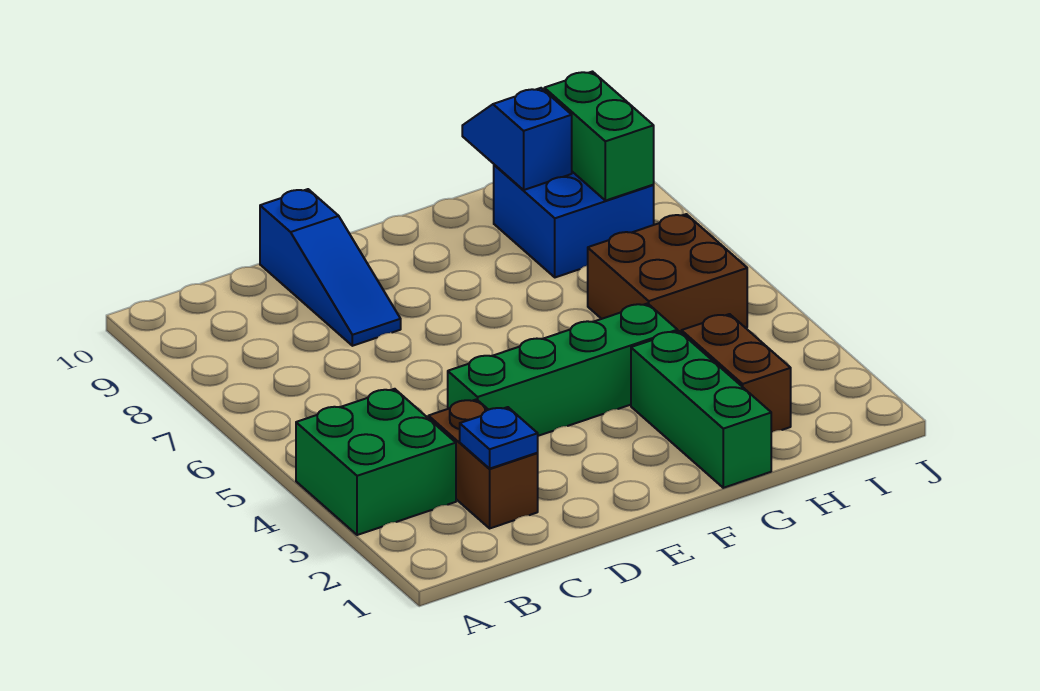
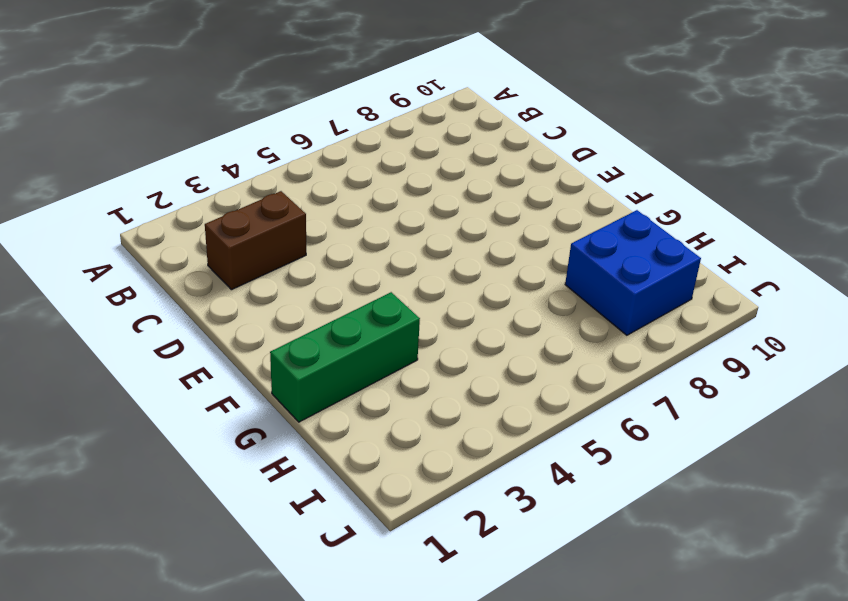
none -> green brick A3:B4 level 1
none -> green brick D4:G4 level 1

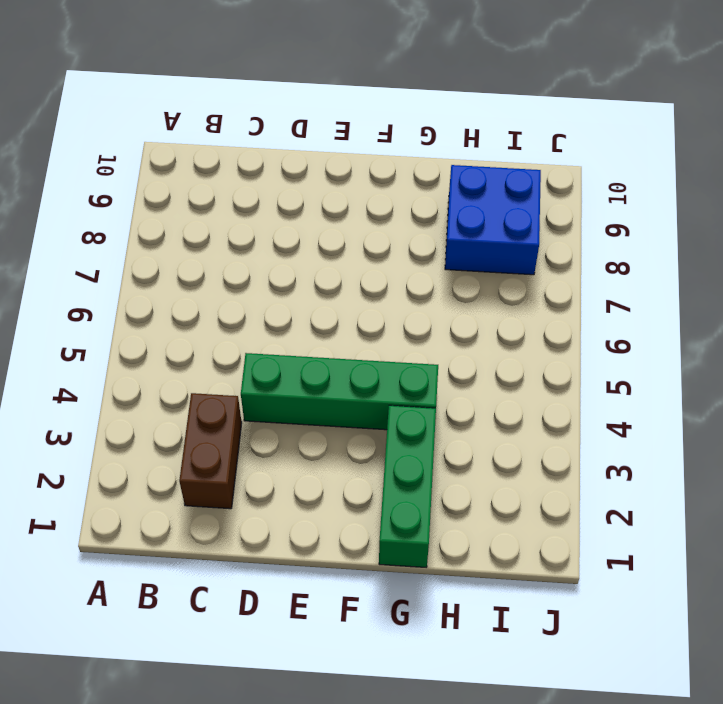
none -> green brick A3:B4 level 1
none -> blue slope D8:D10 level 1 top 10

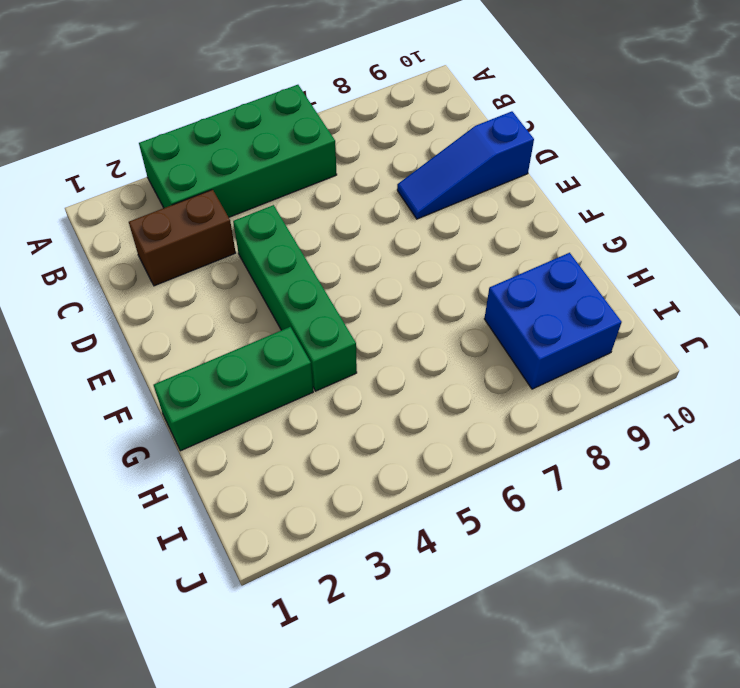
green brick A3:B6 level 1 -> green brick A3:B4 level 1
none -> brown brick H2:H3 level 1
none -> brown brick H5:I6 level 1

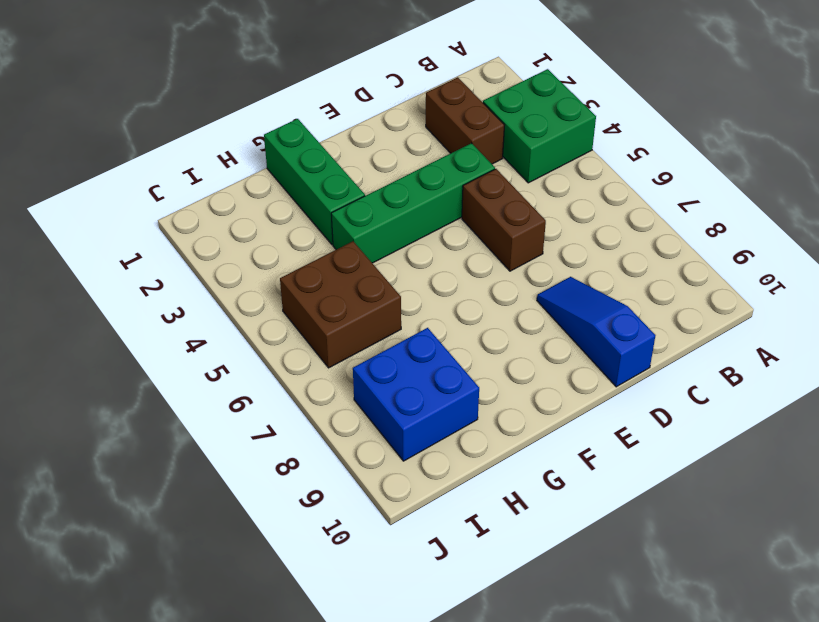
brown brick D5:D6 level 1 -> brown brick H2:H3 level 1
none -> blue plate C2 level 2
none -> blue slope H9:H10 level 2 top 9

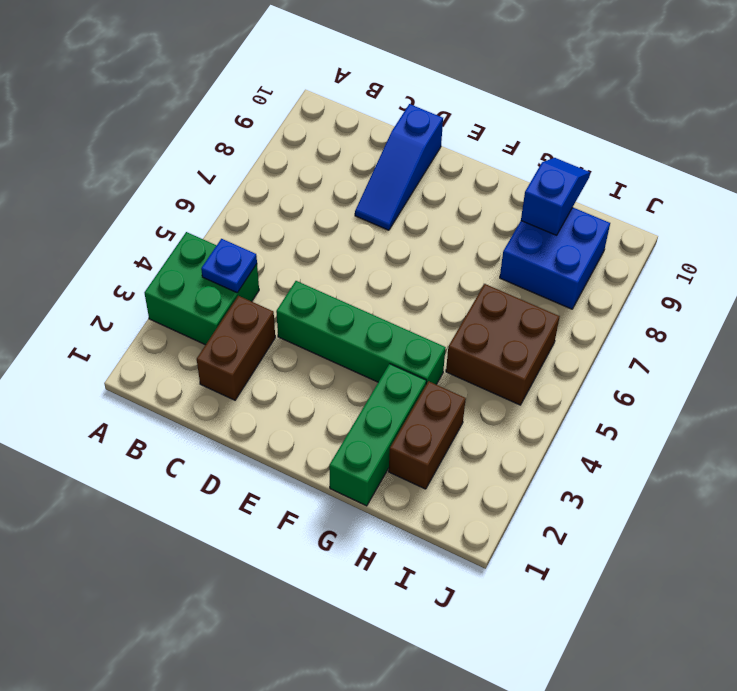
blue plate B4 level 2 -> blue plate C2 level 2
none -> green brick I8:I9 level 2

